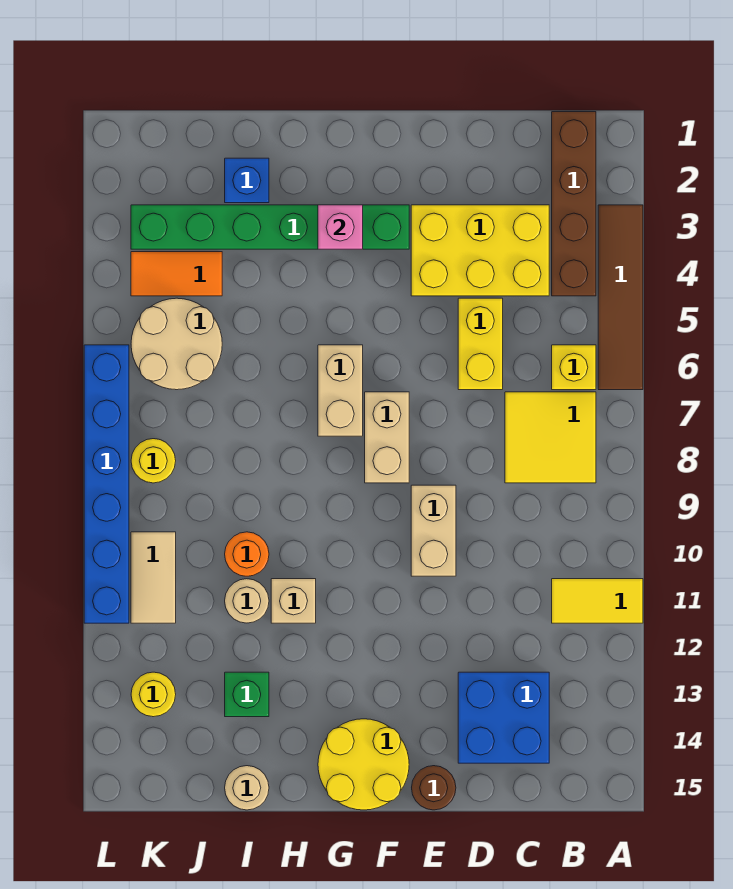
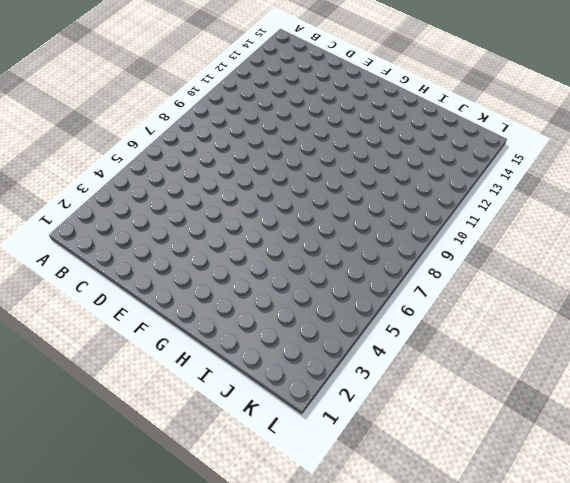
none -> brown tile A3:A6 level 1
none -> yellow tile A11:B11 level 1
none -> brown brick B1:B4 level 1

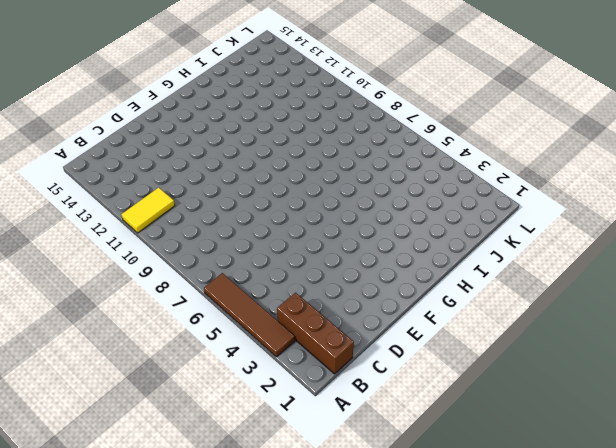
brown brick B1:B3 level 1 -> brown brick B1:B4 level 1
none -> yellow brick B6 level 1
none -> yellow tile B7:C8 level 1
none -> yellow brick C3:E4 level 1

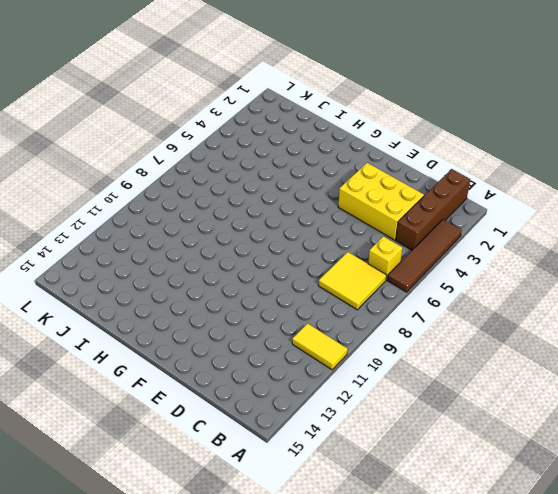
none -> blue brick C13:D14 level 1
none -> yellow brick D5:D6 level 1
none -> tan brick E9:E10 level 1

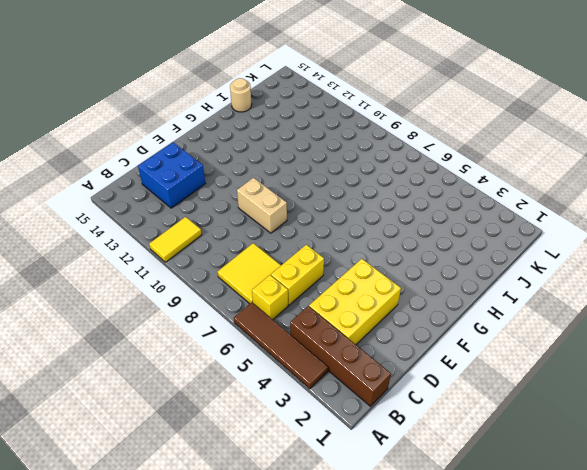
yellow brick C6:D6 level 1 -> yellow brick D5:D6 level 1
none -> brown round brick E15 level 1
none -> green brick F3:K3 level 1
none -> tan brick F7:F8 level 1

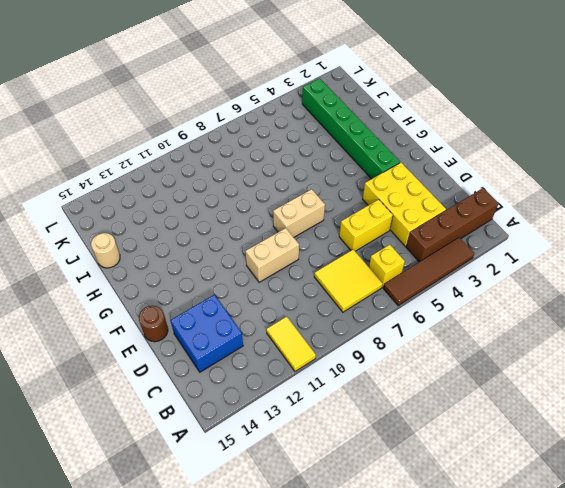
none -> yellow round brick F14:G15 level 1
none -> tan brick G6:G7 level 1
none -> tan brick H11 level 1

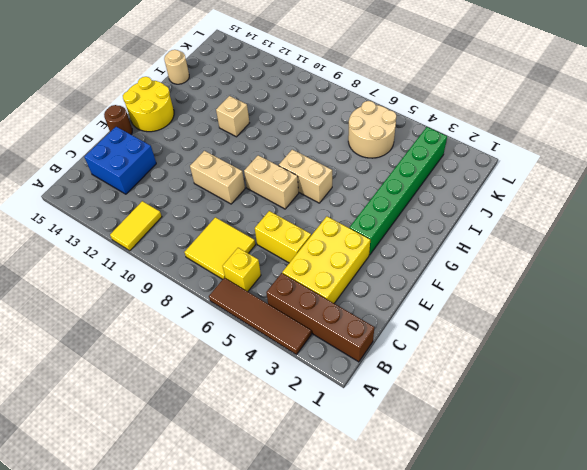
none -> blue brick I2 level 1
none -> orange round brick I10 level 1
none -> tan round brick I11 level 1

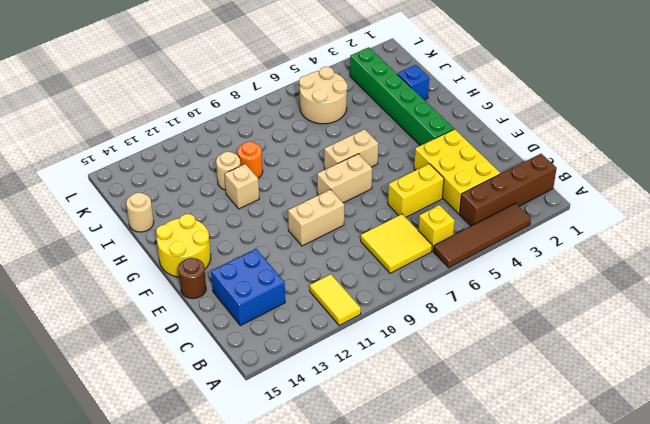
none -> green brick I13 level 1
none -> orange tile J4:K4 level 1
none -> yellow round brick K8 level 1

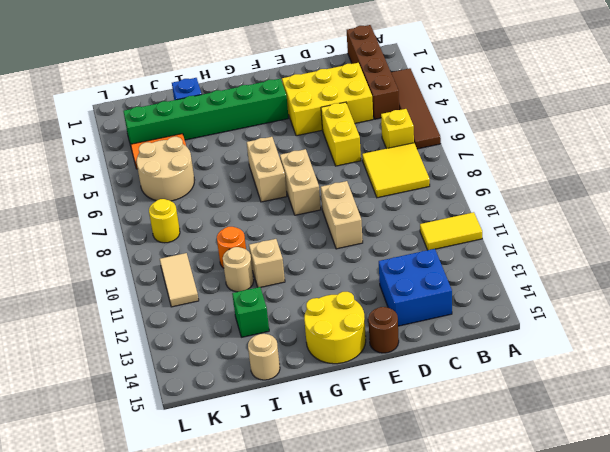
none -> yellow round brick K13 level 1
none -> blue brick L6:L11 level 1
none -> pink brick G3 level 2

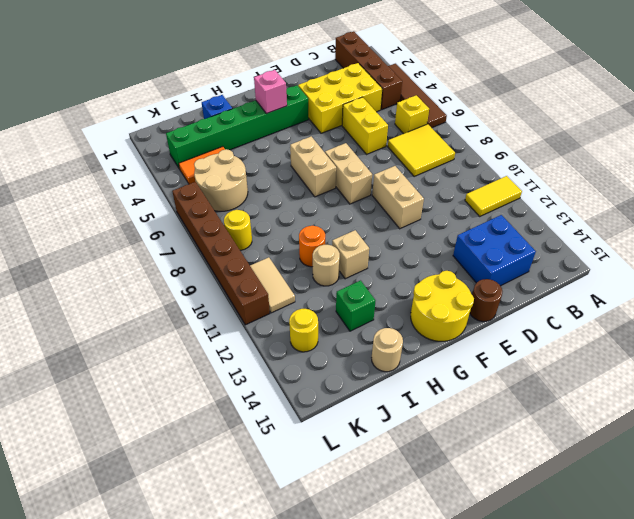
brown brick L6:L11 level 1 -> blue brick L6:L11 level 1

